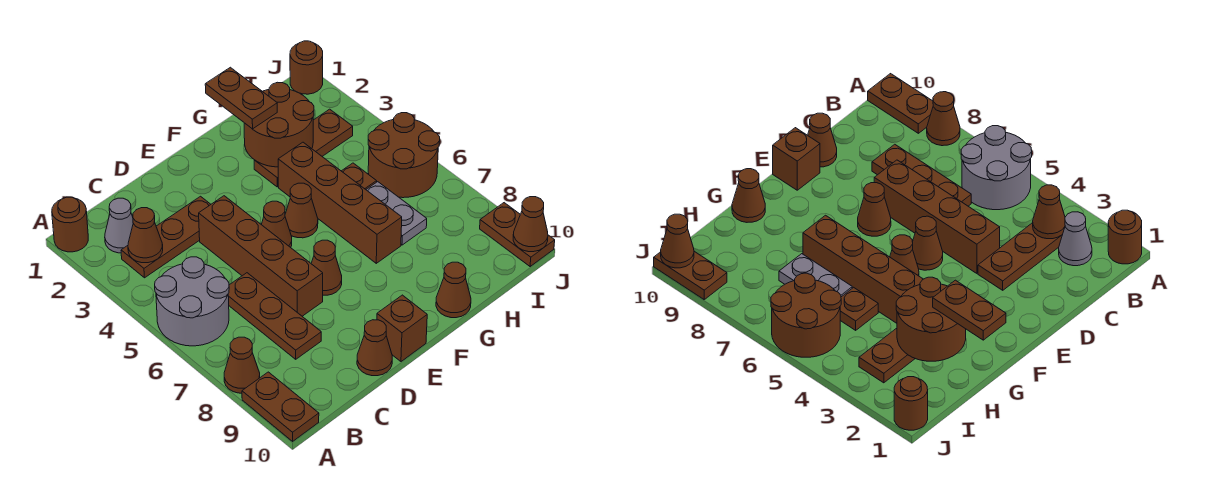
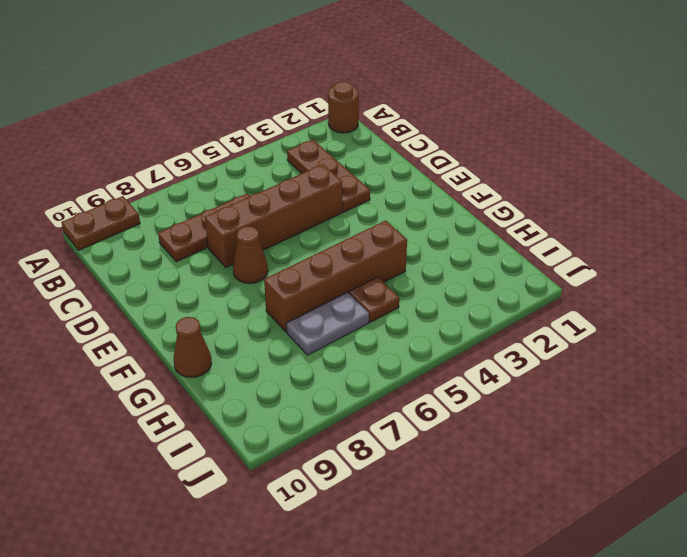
none -> grey round brick A5:B6 level 1
none -> brown cone A8 level 1
none -> grey cone B2 level 1

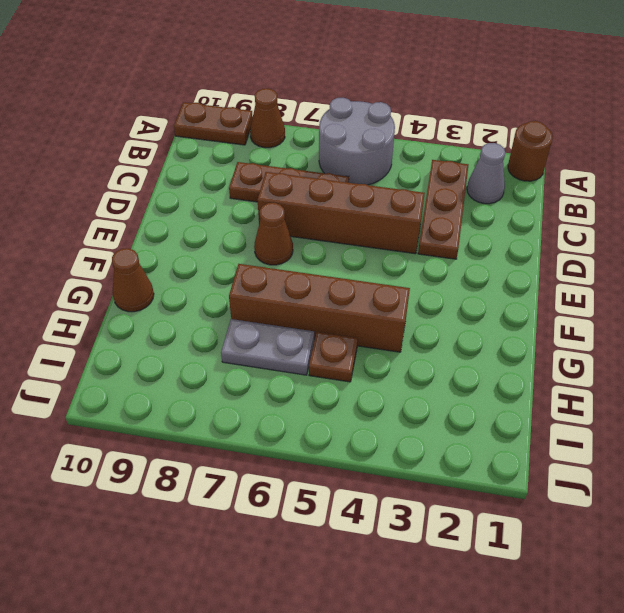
none -> brown cone D10 level 1
none -> brown cone E5 level 1
none -> brown brick E10 level 1

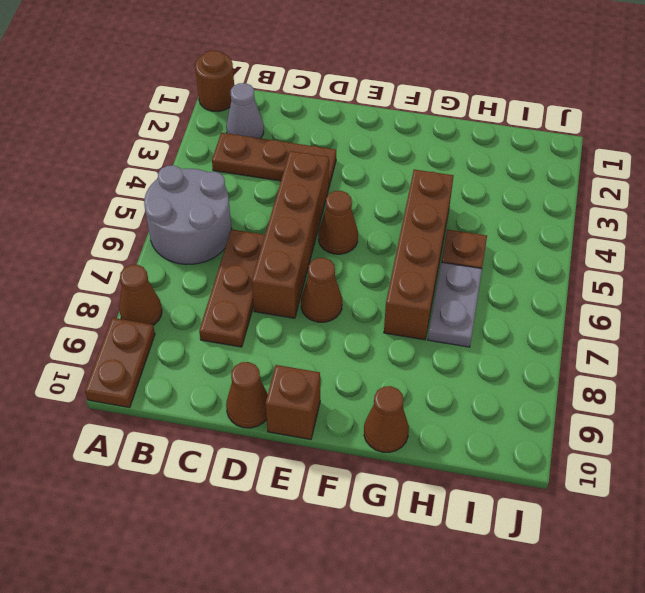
none -> brown cone F5 level 1
none -> brown plate G3:I3 level 1
none -> brown round brick I5:J6 level 1

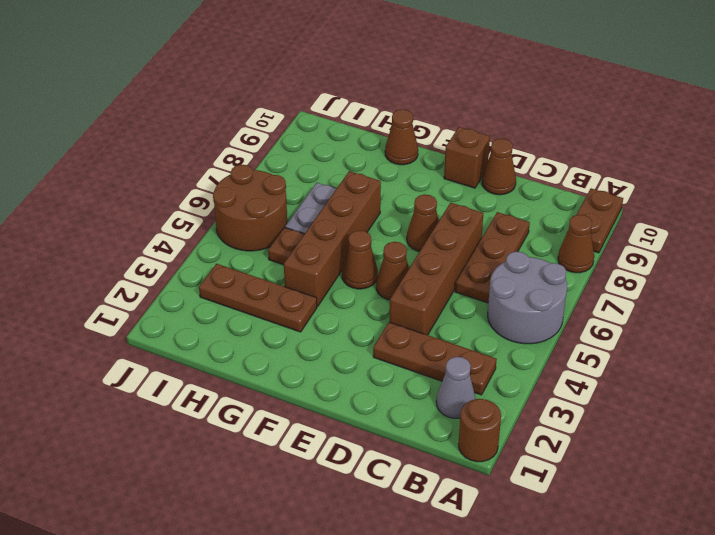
none -> brown round brick J1 level 1
none -> brown plate J9:J10 level 1
none -> brown cone B3 level 2

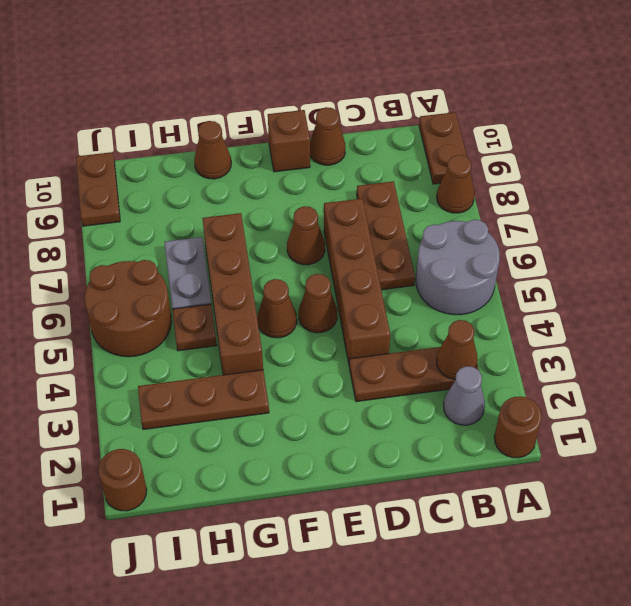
none -> brown round brick G2:H3 level 2
none -> brown cone J10 level 2
none -> brown plate G1:G2 level 3

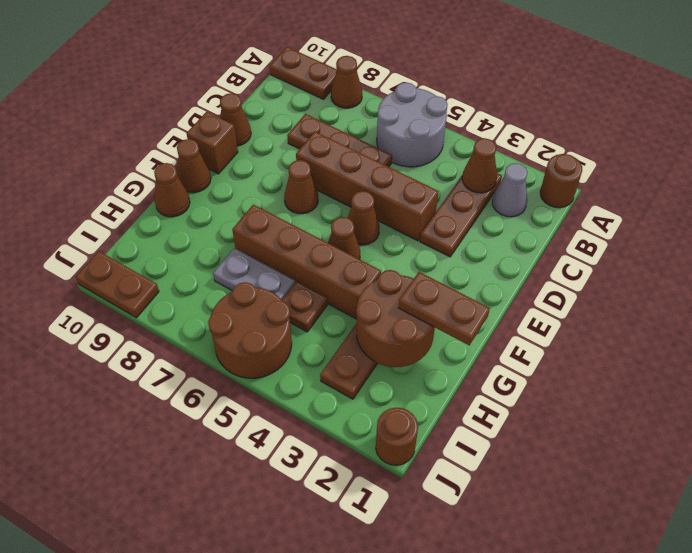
brown cone F10 level 1 -> brown cone J10 level 2

